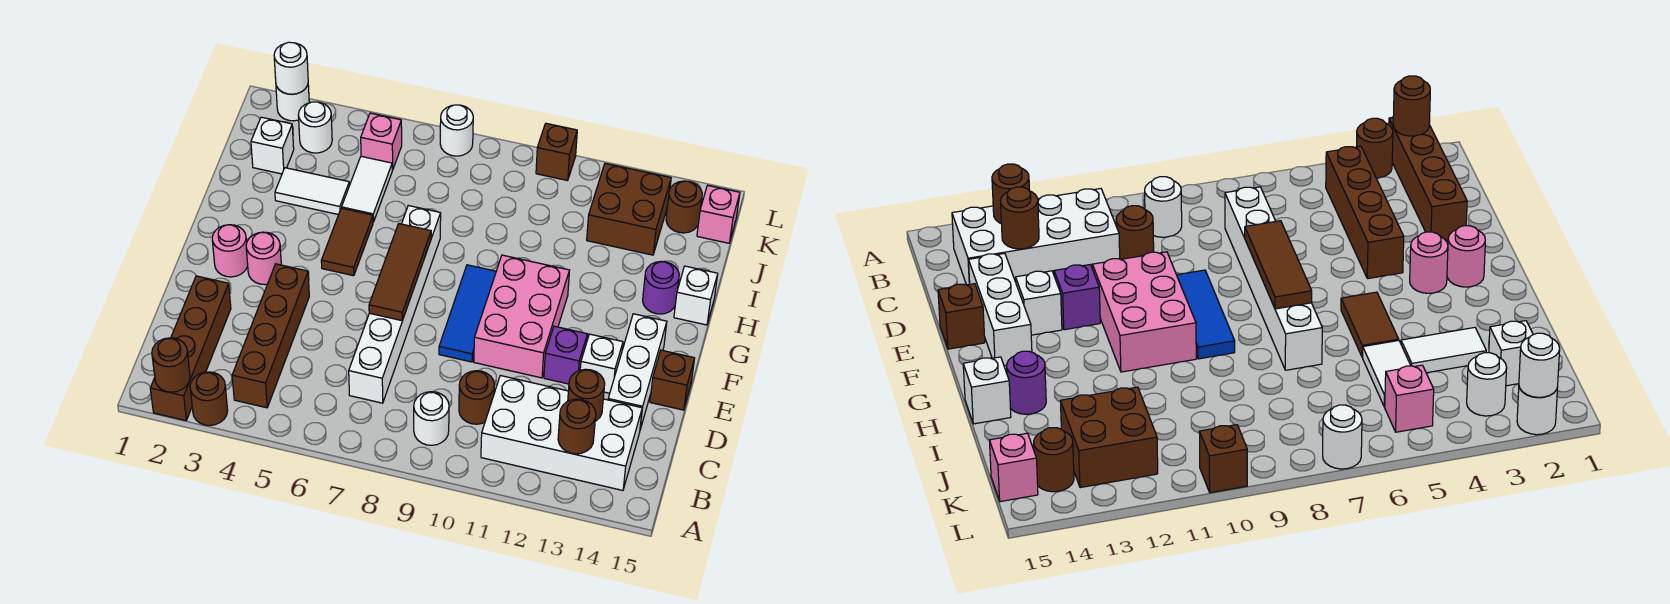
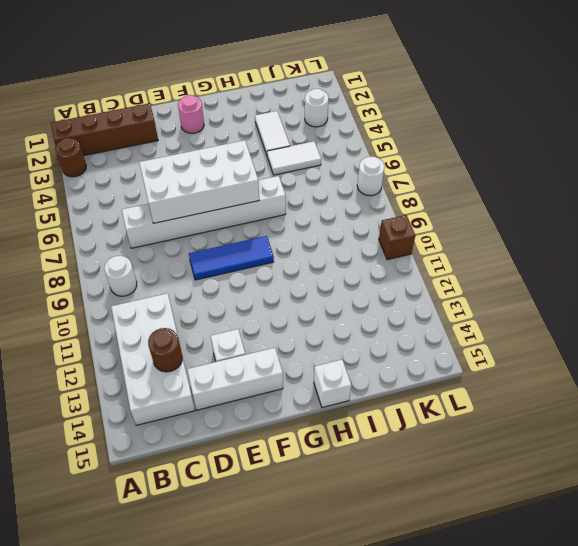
white brick D6:G7 level 2 -> brown tile E7:G7 level 2
none -> brown brick B4:E4 level 1
none -> brown round brick C10 level 1
none -> pink brick E10:G11 level 1
none -> purple brick E12 level 1

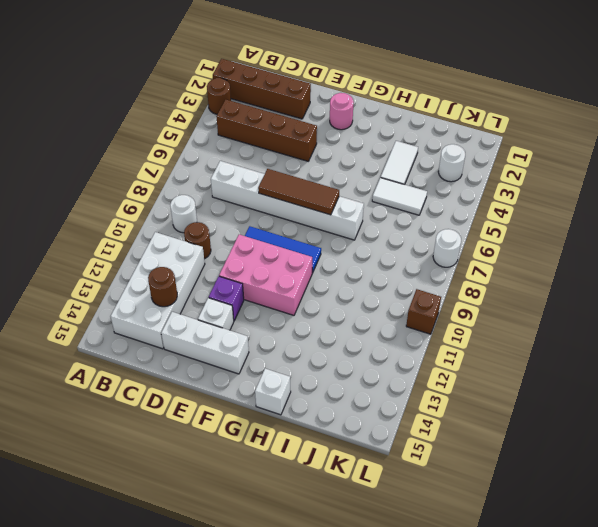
none -> brown brick E15 level 1
none -> pink round brick F3 level 1
none -> brown tile G5:H5 level 1
none -> purple round brick H14 level 1

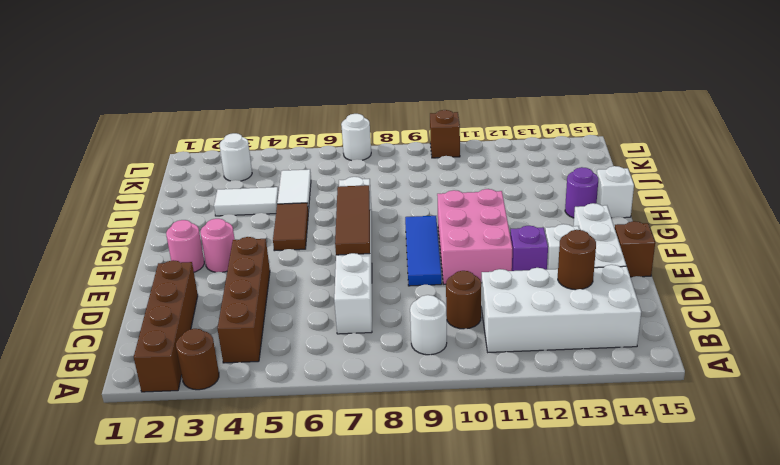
none -> white brick J2 level 1
none -> brown brick J12:K13 level 1
none -> pink brick K5 level 1
none -> brown round brick K14 level 1

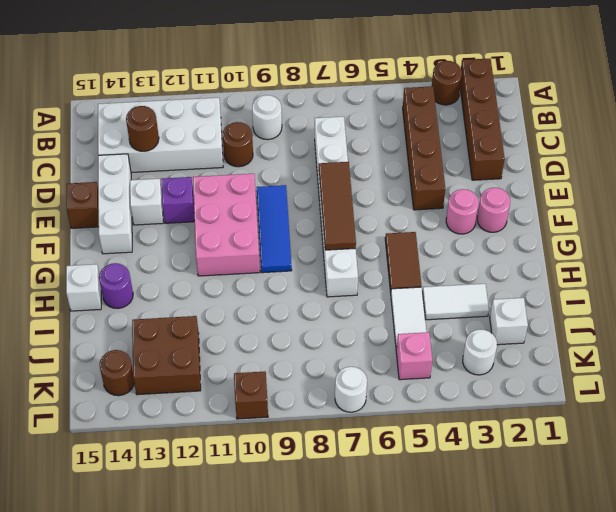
none -> pink brick K15 level 1
none -> white round brick L2 level 1
none -> brown round brick A2 level 2
none -> brown round brick B13 level 2

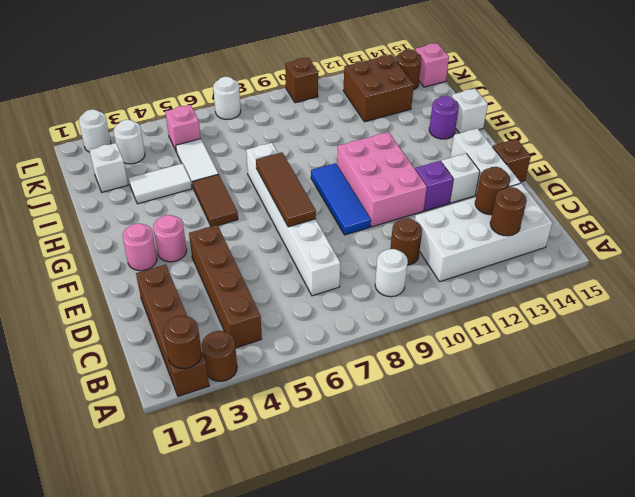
none -> white round brick L2 level 2

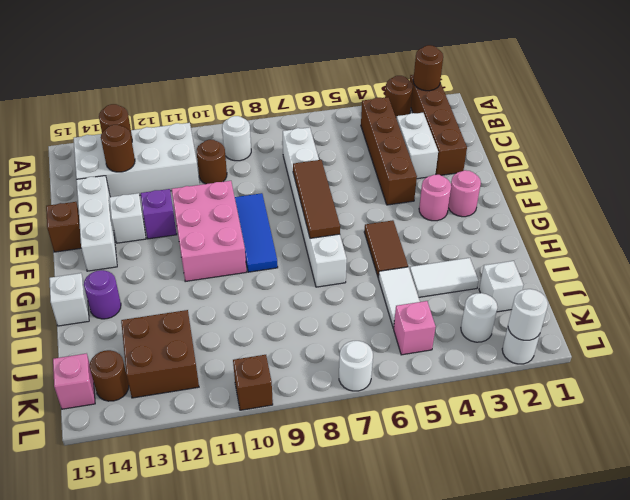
white brick C3:D3 level 1 -> none

